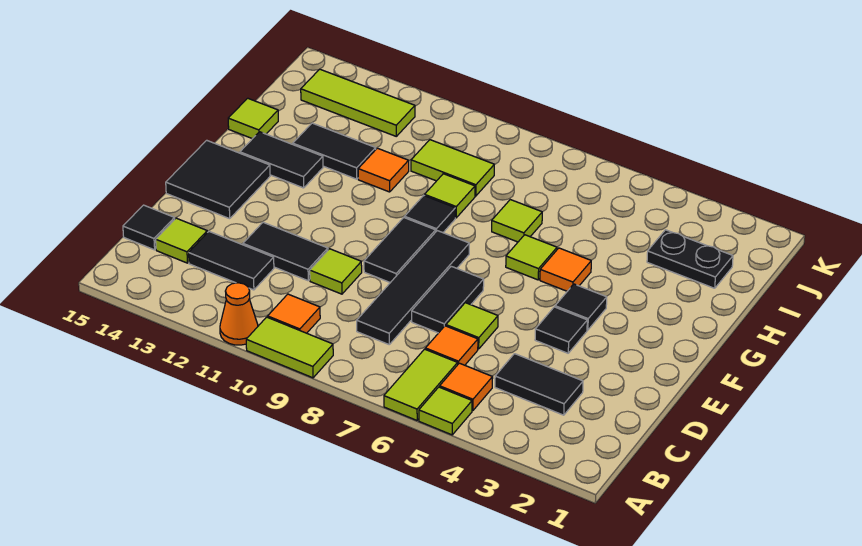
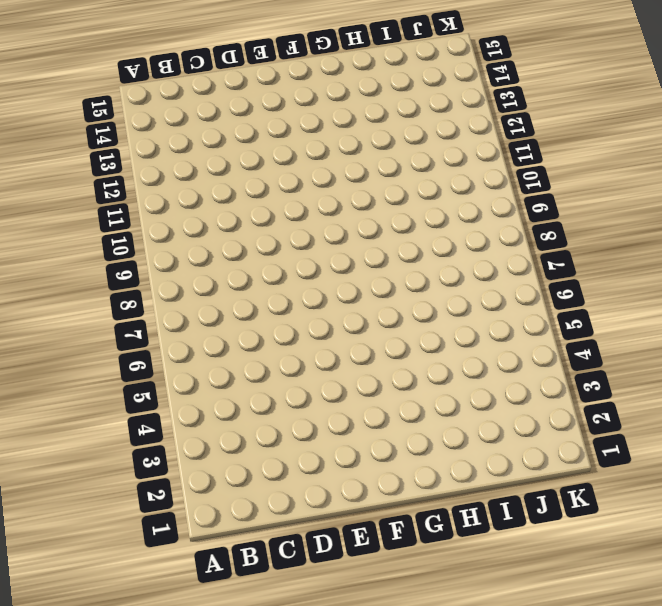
none -> lime tile A5 level 1
none -> lime tile A6:B6 level 1
none -> lime tile A9:A10 level 1
none -> orange cone A11 level 1

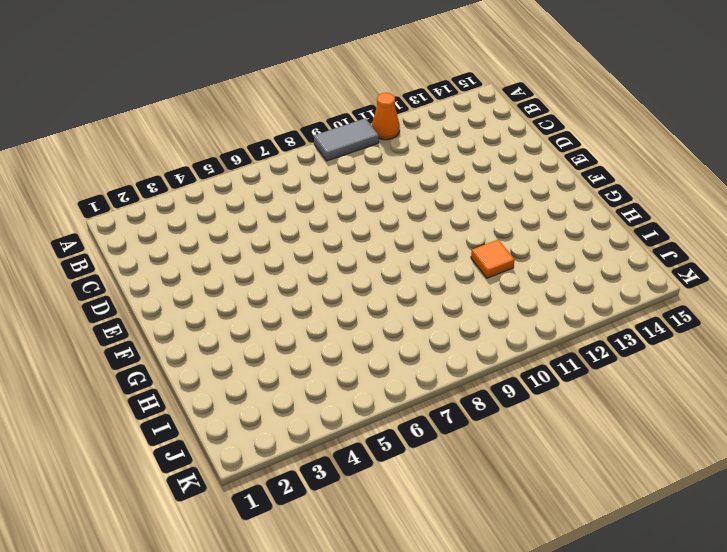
grey tile A9:A10 level 1 -> lime tile A9:A10 level 1
none -> lime tile A5 level 1
none -> lime tile A6:B6 level 1
none -> orange tile B5 level 1
none -> orange tile B10 level 1

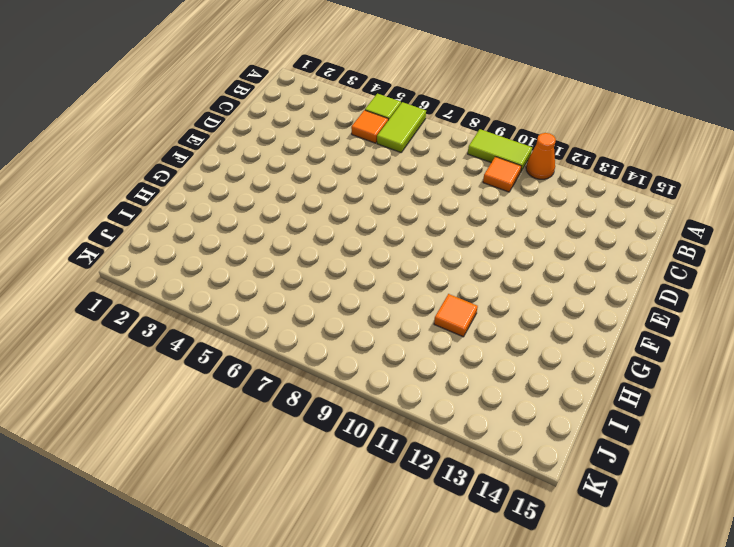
none -> black tile C3:C4 level 1
none -> orange tile C6 level 1
none -> black tile C8:F8 level 1
none -> black tile C12:C13 level 1

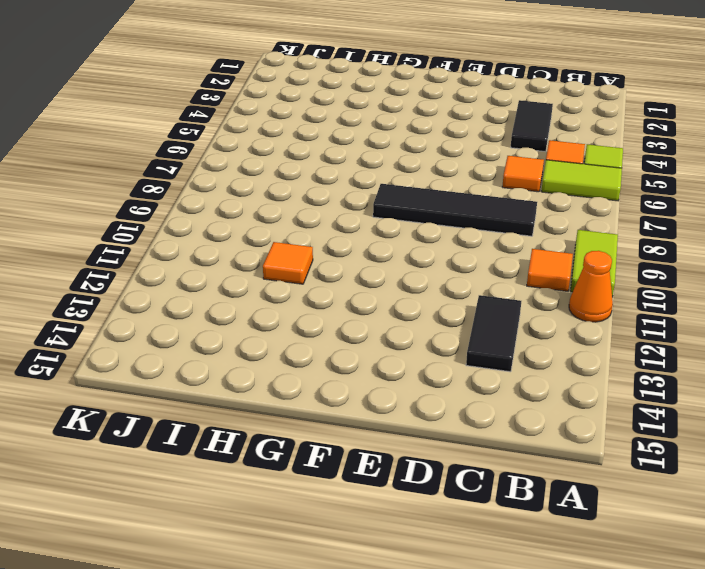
none -> lime tile C14 level 1
none -> black tile C15 level 1
none -> lime tile D6 level 1
none -> black tile D7:E7 level 1

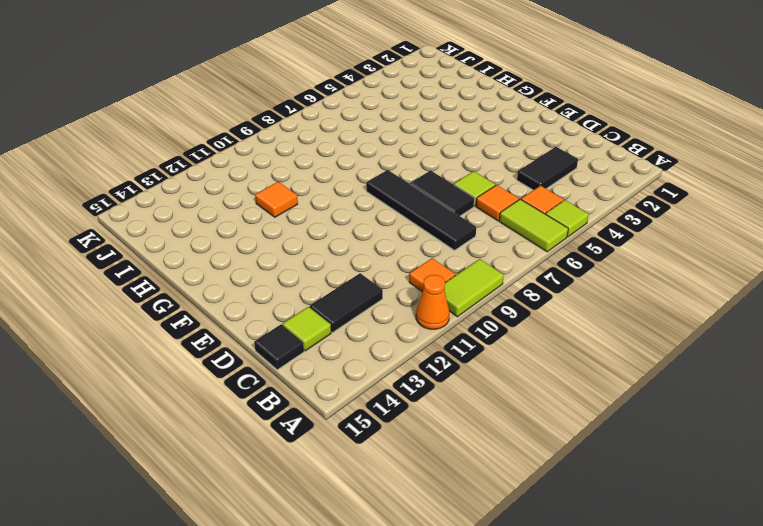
none -> lime tile D10 level 1
none -> black tile D11:D12 level 1
none -> black tile E4 level 1
none -> black tile E9:F9 level 1

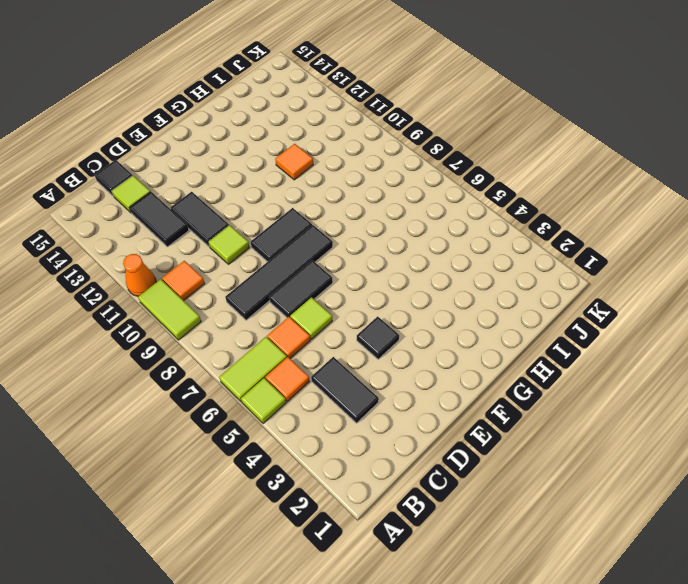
none -> black tile E14:F15 level 1
none -> black tile F4 level 1
none -> orange tile G5 level 1
none -> lime tile G6 level 1

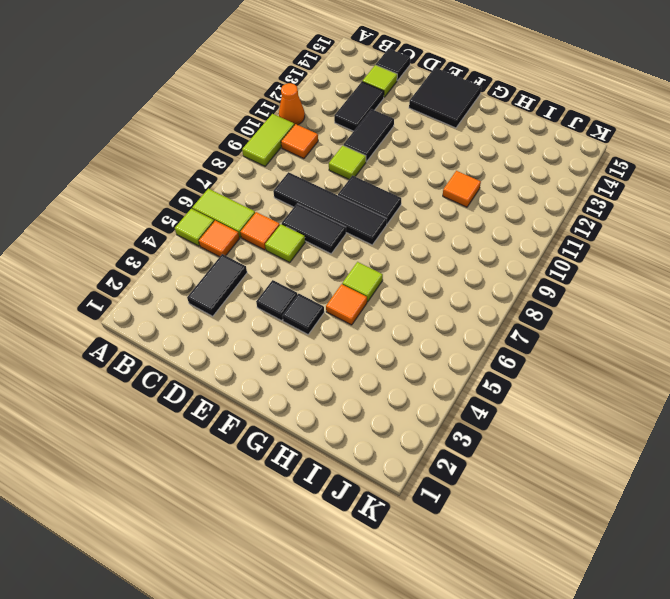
none -> black tile G9 level 1
none -> black tile G13:G14 level 1
none -> lime tile H7 level 1
none -> lime tile H9 level 1

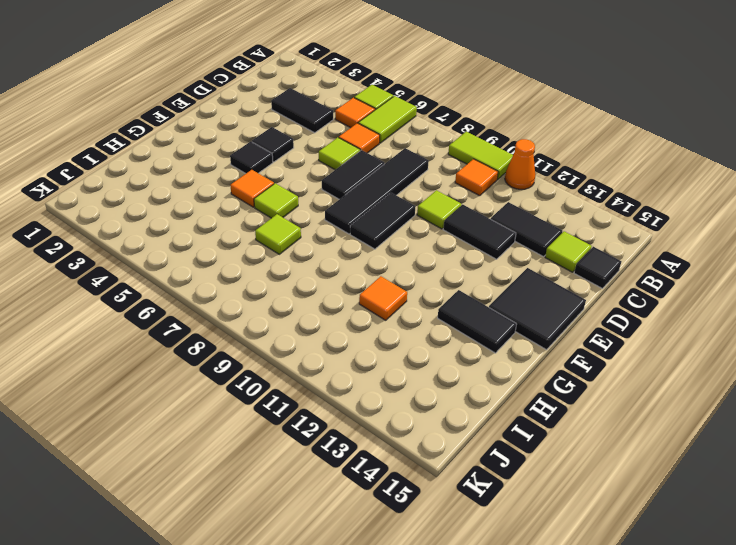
none -> black tile G9 level 1
none -> lime tile H9 level 1
none -> black tile H12:H13 level 1
none -> lime tile H15 level 1

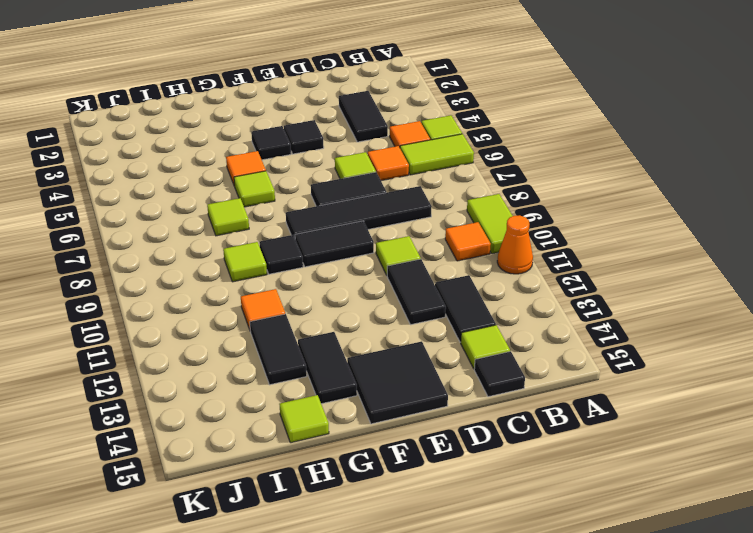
none -> black plate I2:I3 level 1
none -> lime tile I9:I10 level 1
none -> lime tile J12:J14 level 1

